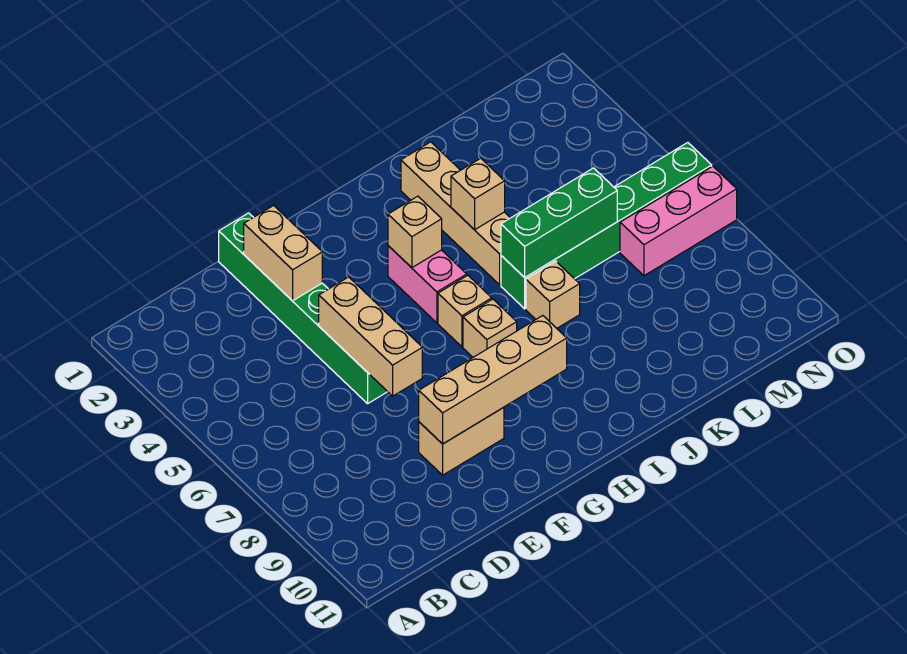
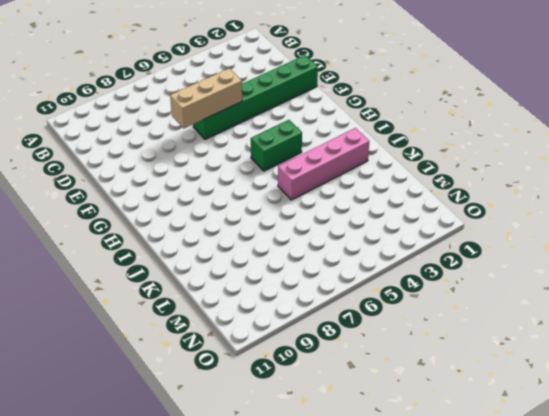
green brick H4:H5 level 1 -> pink brick H4:H5 level 1
pink brick J2:J5 level 1 -> tan brick J2:J5 level 1
none -> tan brick E9:F9 level 1
none -> tan brick H6 level 1
none -> tan brick H7 level 1

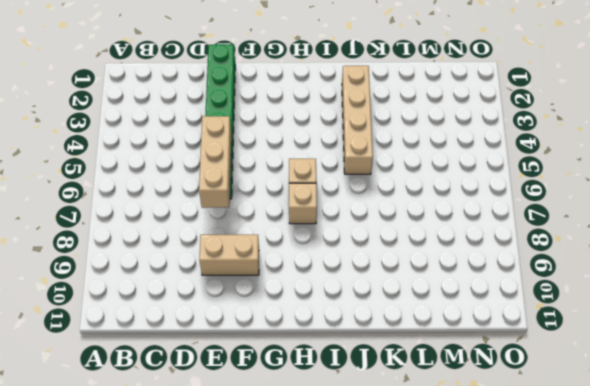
none -> pink brick H4:H5 level 1
none -> green brick J6:O6 level 1
none -> tan brick J7 level 1

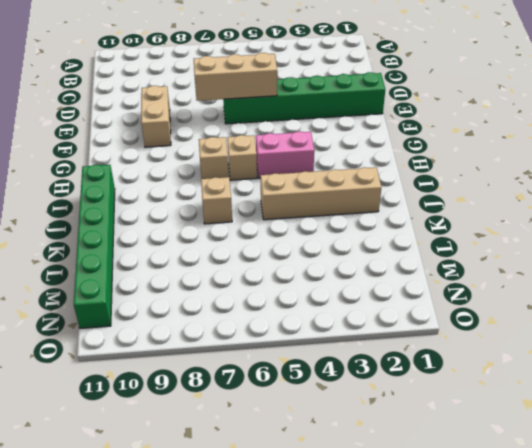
green brick I11:N11 level 1 -> green brick J6:O6 level 1
none -> pink brick M7:O7 level 1
none -> tan brick E2:E3 level 2
none -> tan brick E9:H9 level 2

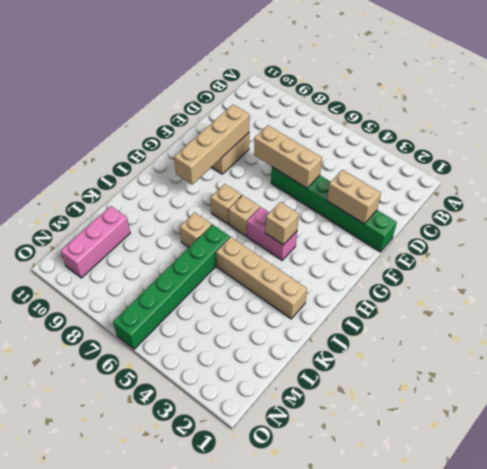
pink brick L10:N10 level 1 -> pink brick M7:O7 level 1
none -> tan brick J4 level 2
none -> green brick J6:L6 level 2

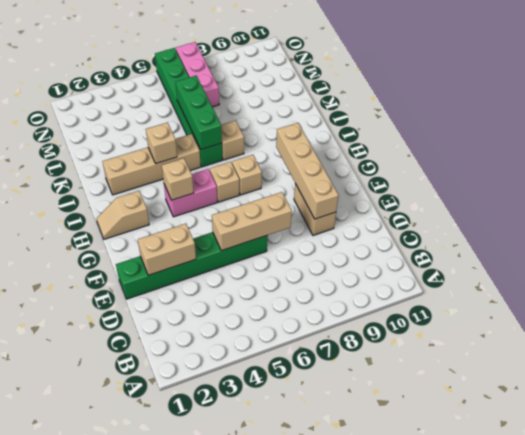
tan slope H1:H2 level 1 top 2 -> none

